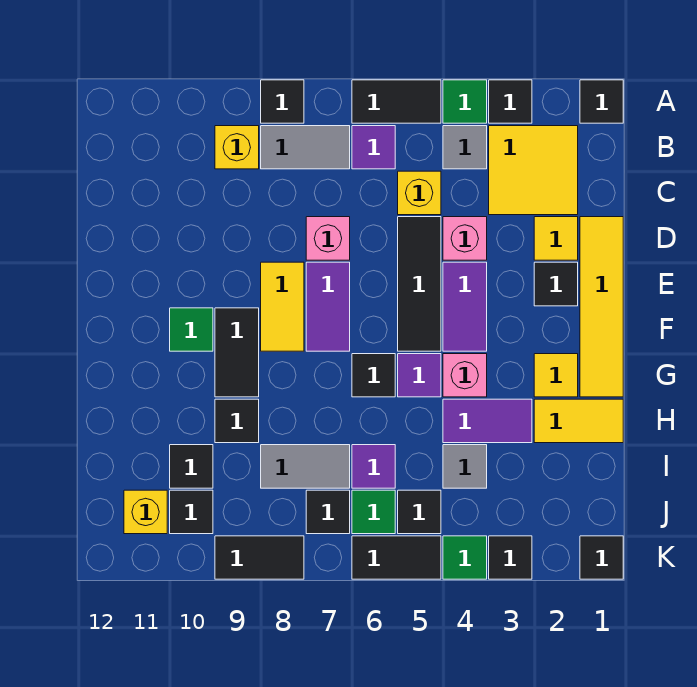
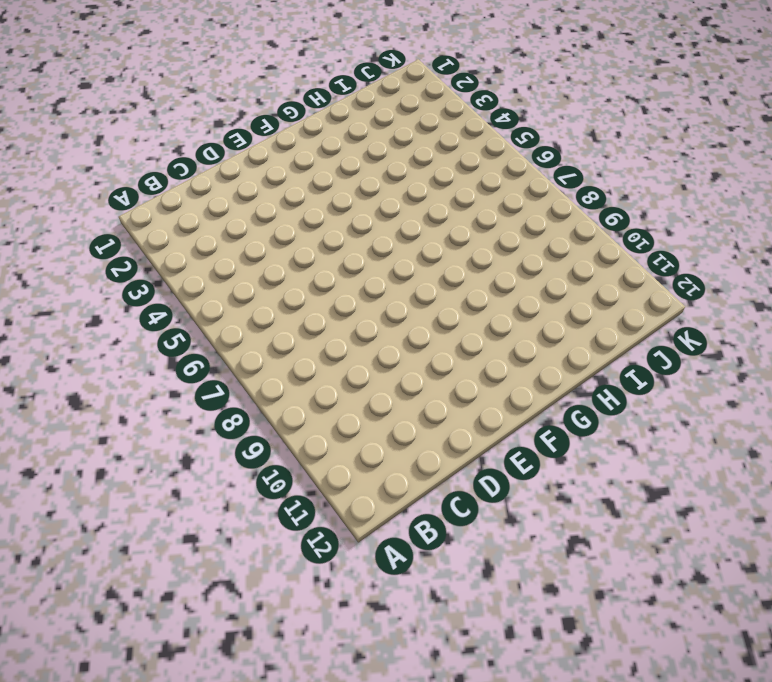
none -> black tile A1 level 1
none -> black tile A3 level 1
none -> green tile A4 level 1
none -> black tile A5:A6 level 1

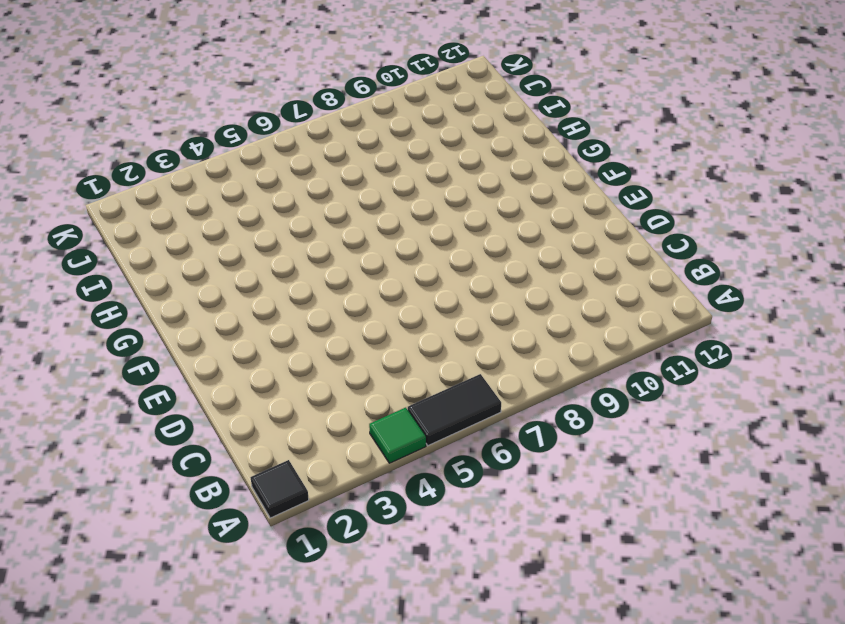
none -> black tile A3 level 1
none -> black tile A8 level 1
none -> yellow tile B2:C3 level 1
none -> grey tile B4 level 1

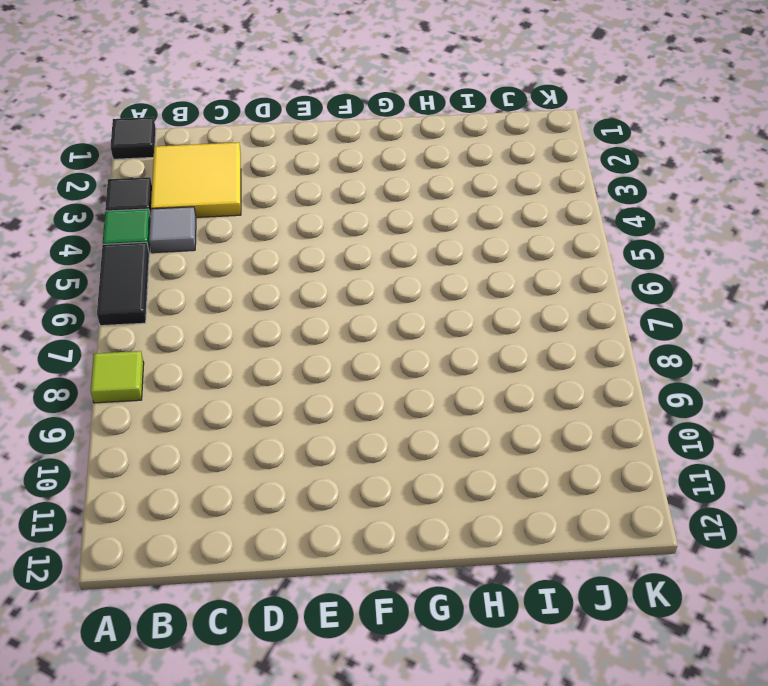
lime tile A8 level 1 -> black tile A8 level 1
none -> purple tile B6 level 1
none -> grey tile B7:B8 level 1
none -> yellow brick B9 level 1
none -> yellow brick C5 level 1

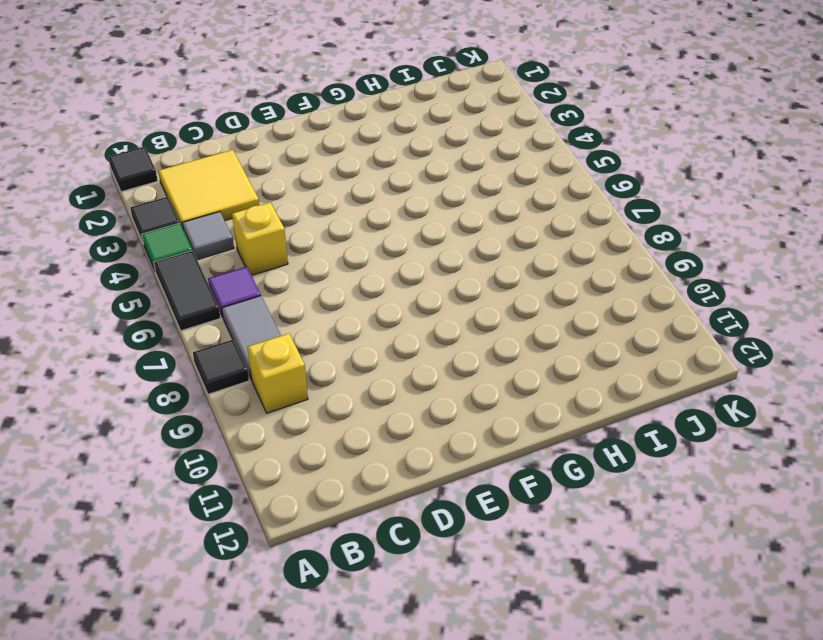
none -> yellow tile D1:G1 level 1
none -> yellow tile D2 level 1
none -> pink brick D4 level 1
none -> black tile D5:F5 level 1

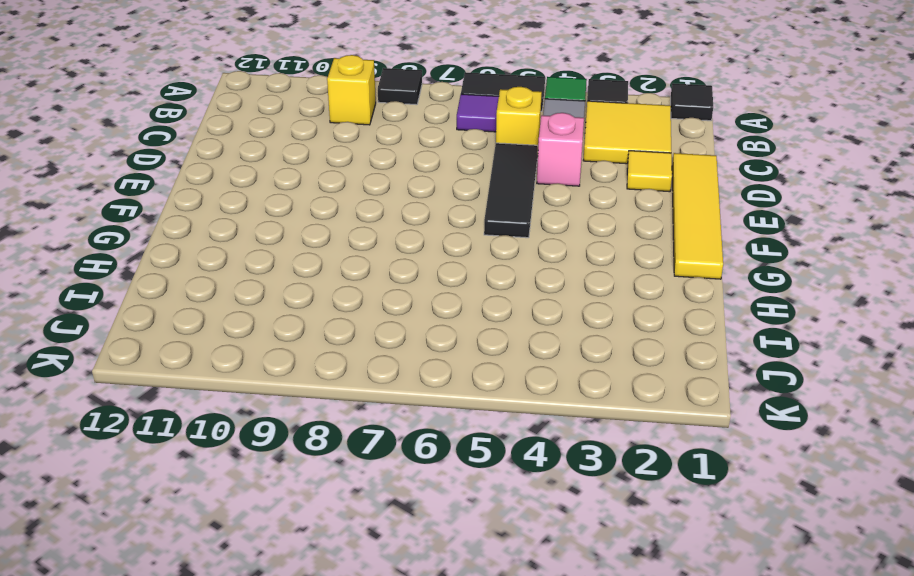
none -> grey tile B7:B8 level 1
none -> pink brick D7 level 1
none -> black tile E2 level 1
none -> purple tile E4:F4 level 1

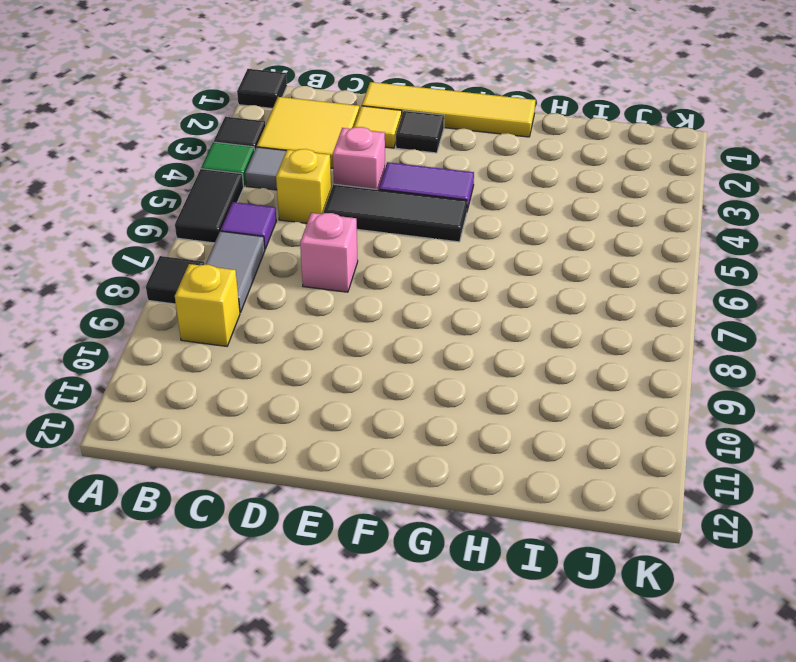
none -> purple tile E7:F7 level 1
none -> yellow tile E8:F8 level 1
none -> black tile F9:G9 level 1
none -> green tile F10 level 1

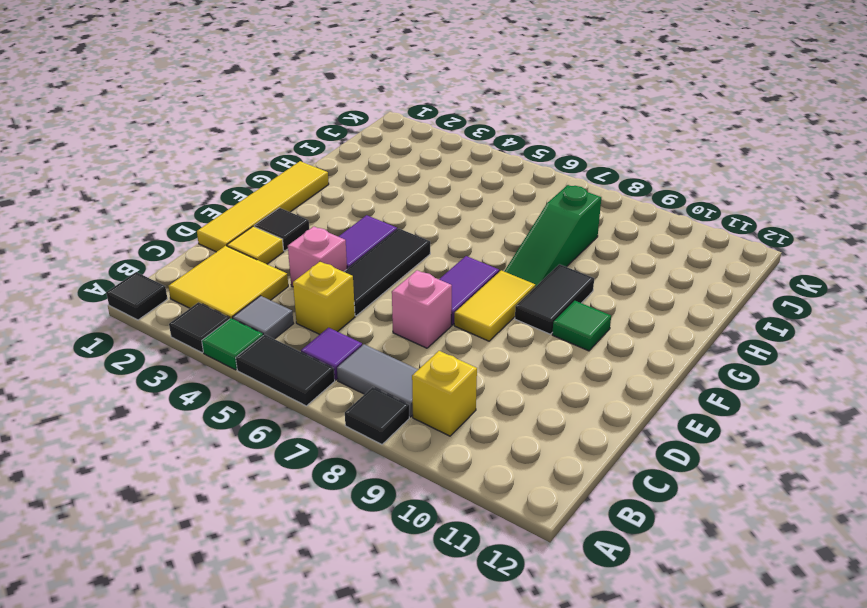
green slope G8:I8 level 1 top I -> grey tile I7:I8 level 1
none -> yellow tile G2 level 1
none -> pink brick G4 level 1
none -> purple tile G5 level 1
none -> black tile G6 level 1

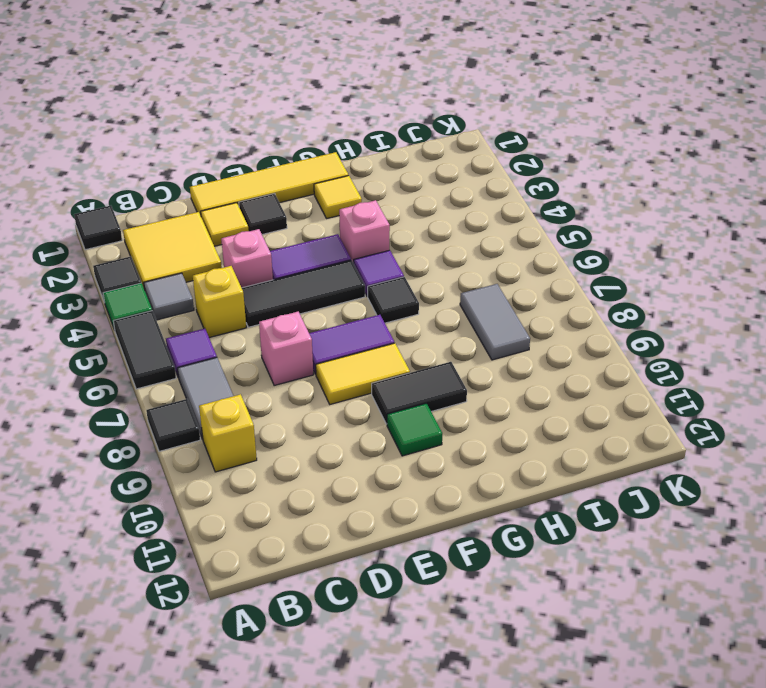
none -> yellow tile H1:H2 level 1
none -> purple tile H3:H4 level 1
none -> black tile H9 level 1
none -> grey tile I4 level 1

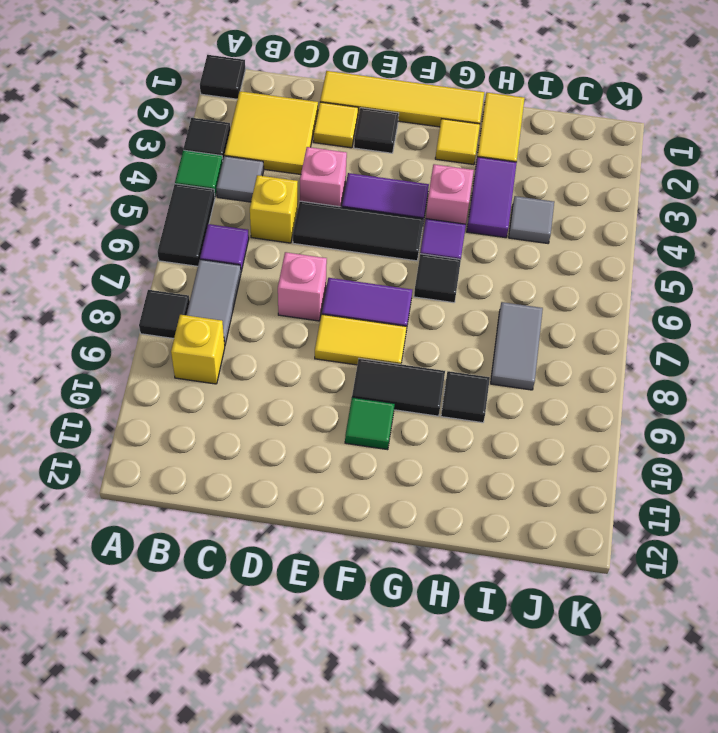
none -> purple tile I6 level 1
none -> black tile I10 level 1
none -> black tile J5 level 1
none -> green tile J6 level 1

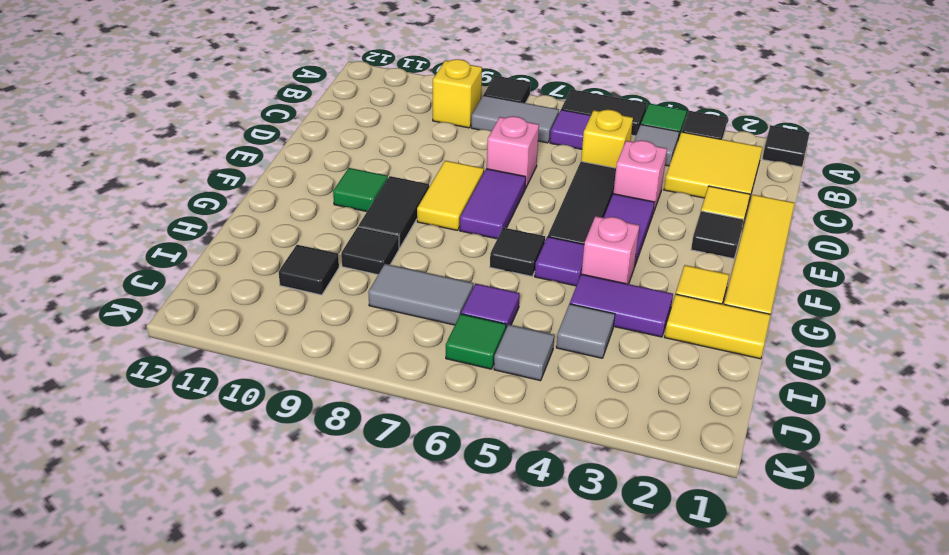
grey tile J5 level 1 -> black tile J5 level 1
none -> black tile J7 level 1
none -> black tile J10 level 1
none -> yellow brick J11 level 1
none -> black tile K1 level 1

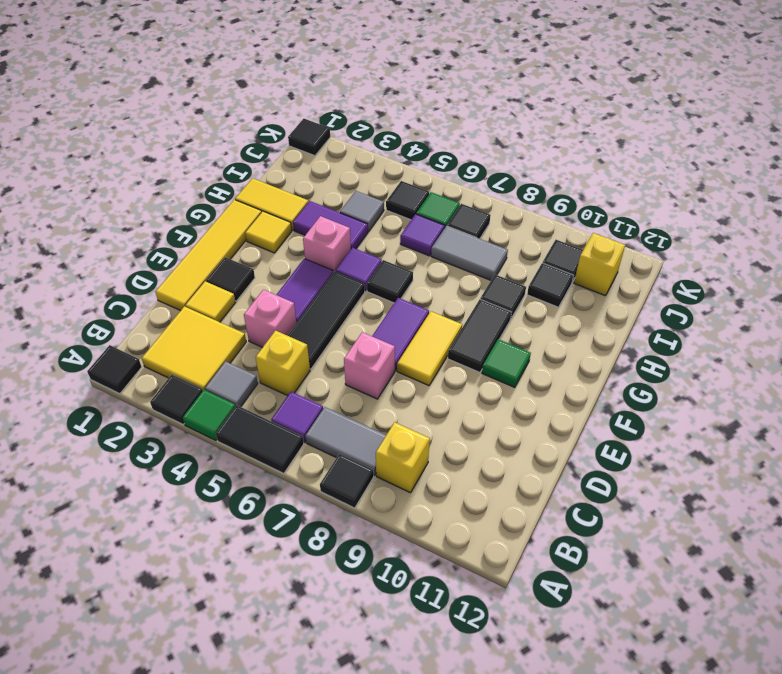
none -> black tile K3 level 1
none -> green tile K4 level 1
none -> black tile K5:K6 level 1
none -> black tile K8:K9 level 1

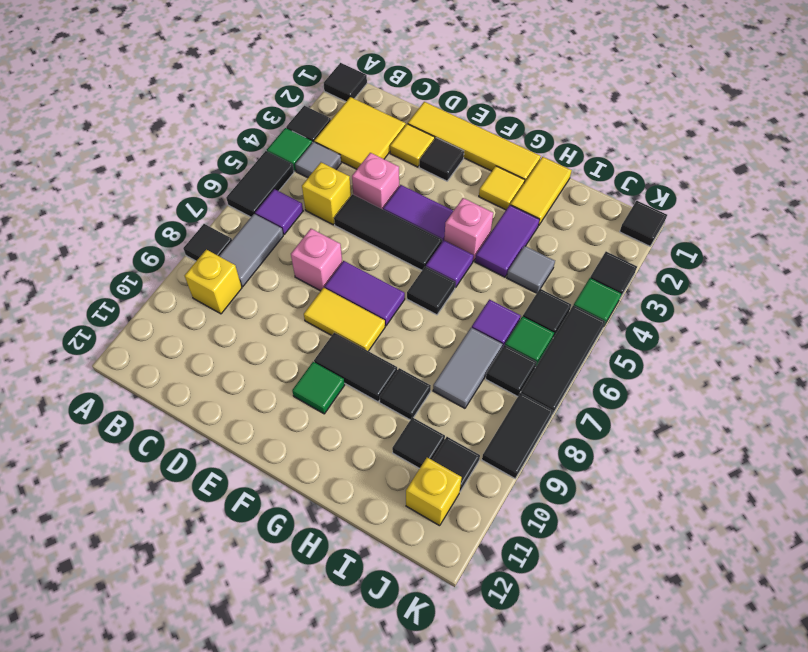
black tile K5:K7 level 1 -> black tile K5:K6 level 1

